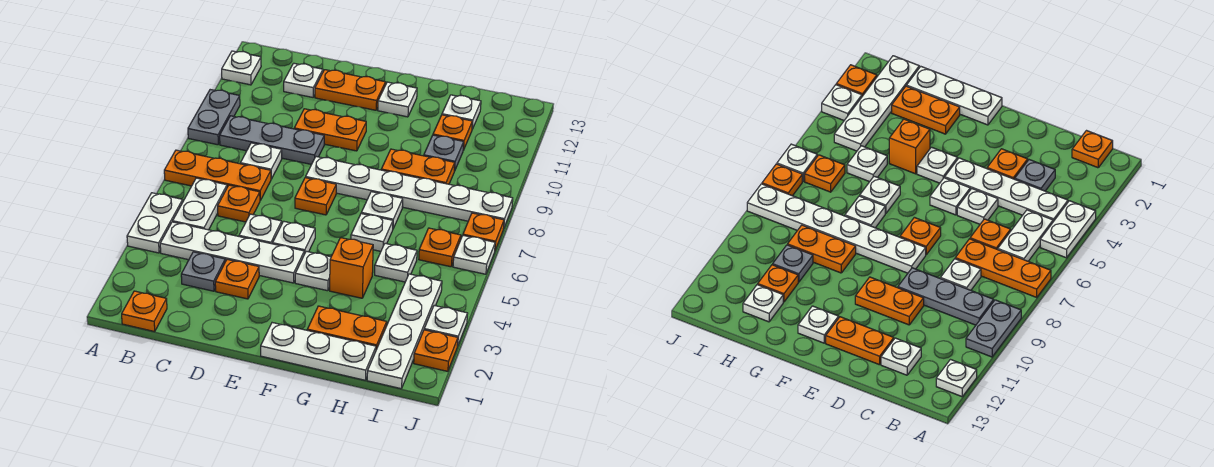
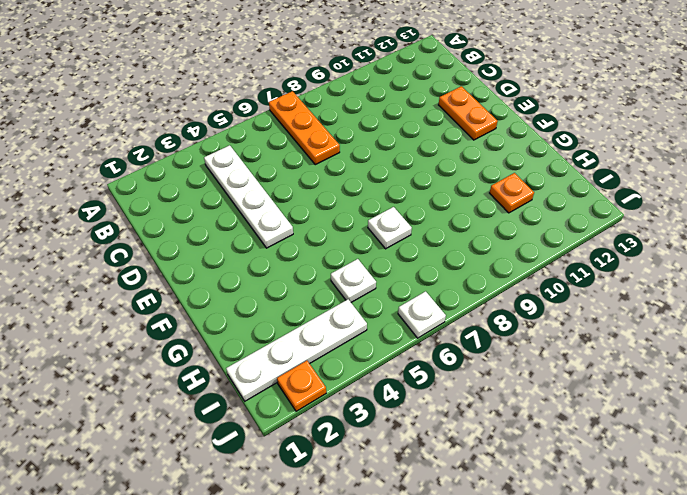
none -> white plate A4:A5 level 1
none -> grey plate A9:A10 level 1
none -> white plate A12 level 1
none -> orange plate B1 level 1

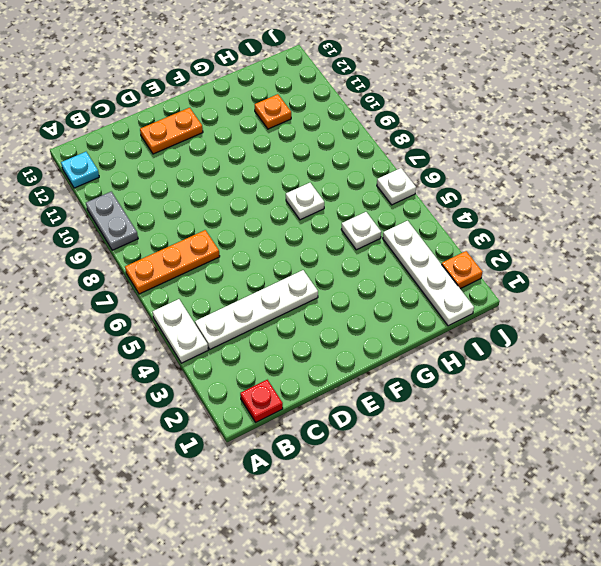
cyan plate A12 level 1 -> white plate A12 level 1
red plate B1 level 1 -> orange plate B1 level 1
none -> white plate B5:B6 level 1
none -> grey plate B9:D9 level 1
none -> grey plate C3 level 1
none -> orange plate C6 level 1

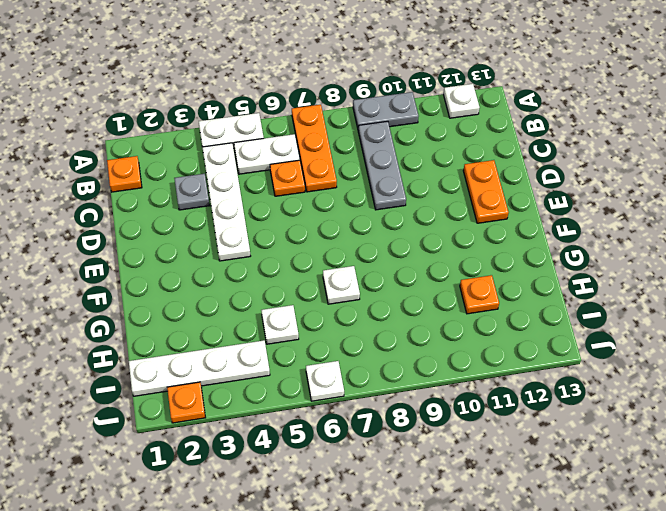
none -> white plate C8 level 1
none -> white plate C12 level 1
none -> orange plate D3 level 1
none -> white plate D5 level 1

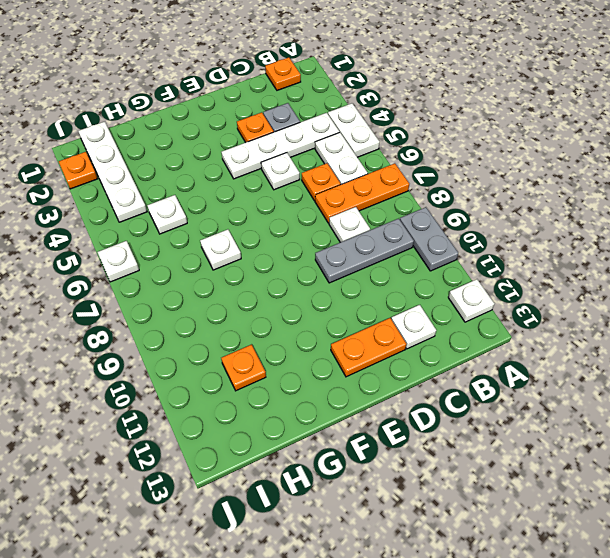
none -> orange plate D10:E10 level 1
none -> white plate E5 level 1
none -> orange plate E7 level 1
none -> white plate E8:J8 level 1

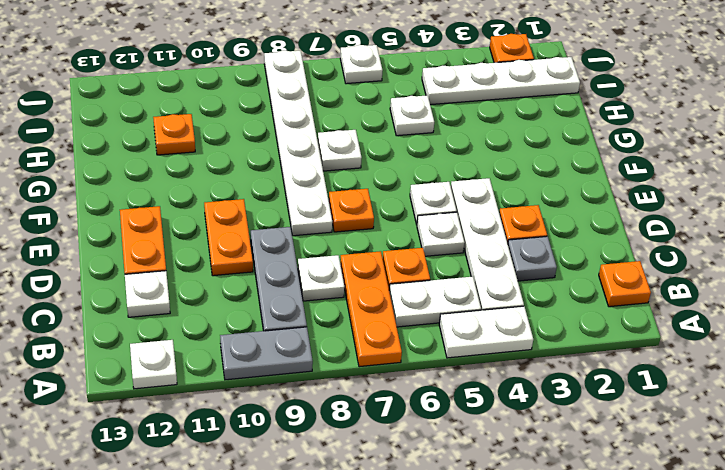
none -> white plate F1:H1 level 1
none -> white plate F4 level 1
none -> white plate F12 level 1
none -> orange plate G2:H2 level 1

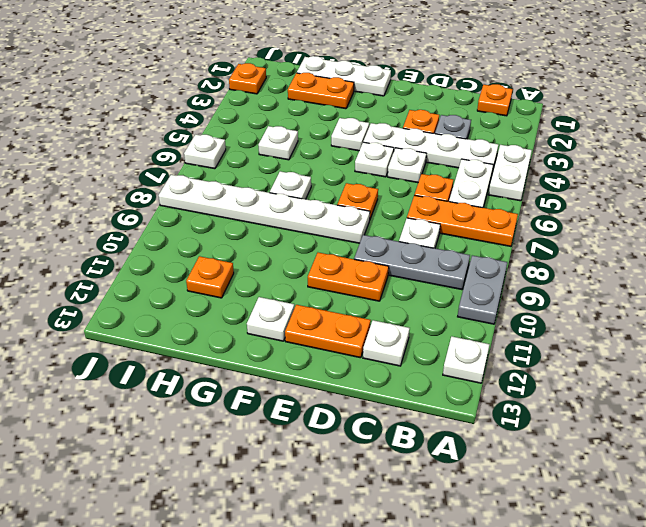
none -> orange brick G4 level 1
none -> white plate G6 level 1
none -> orange plate G9:H9 level 1
none -> grey plate H10 level 1

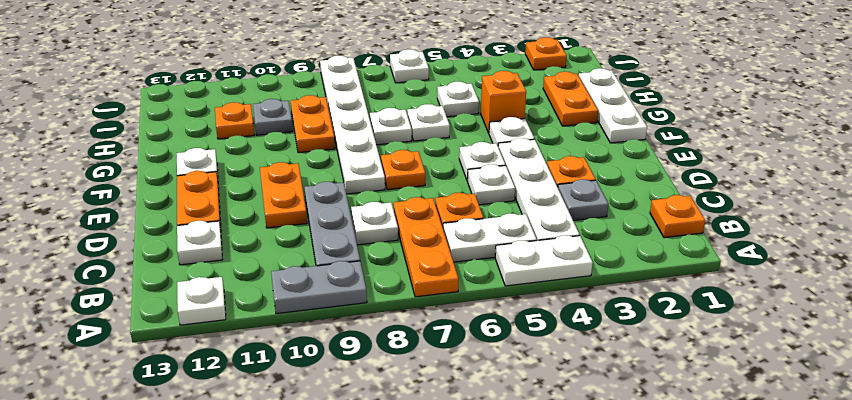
none -> white plate H12 level 1
none -> white plate I1:I4 level 1
none -> orange plate I6 level 1
none -> white plate J3 level 1

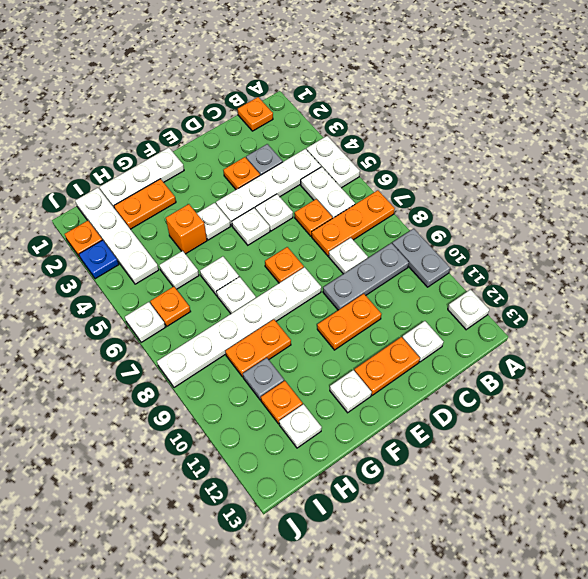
blue plate J3 level 1 -> white plate J3 level 1
none -> orange plate J7 level 1

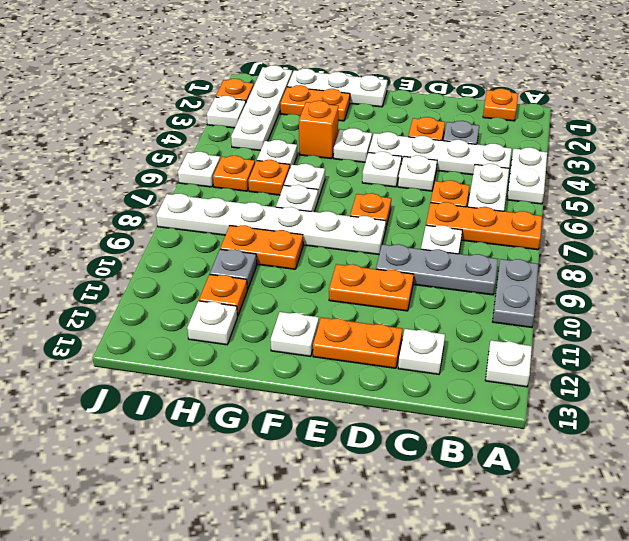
orange plate H6 level 1 -> orange plate J7 level 1

